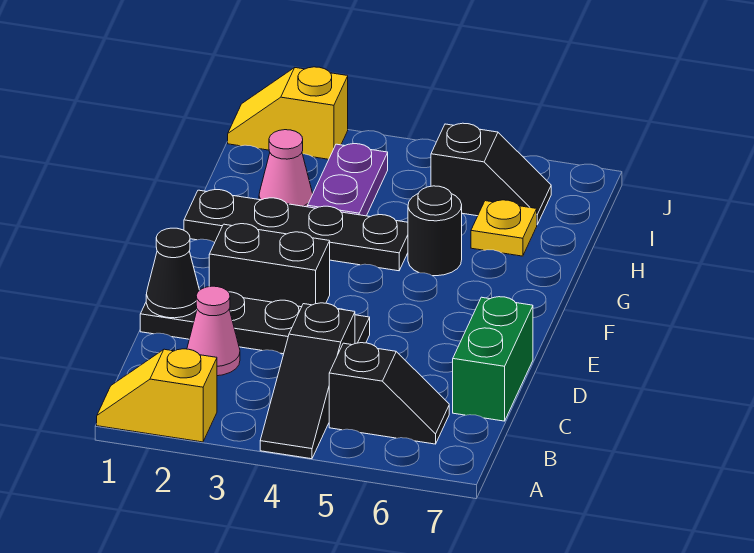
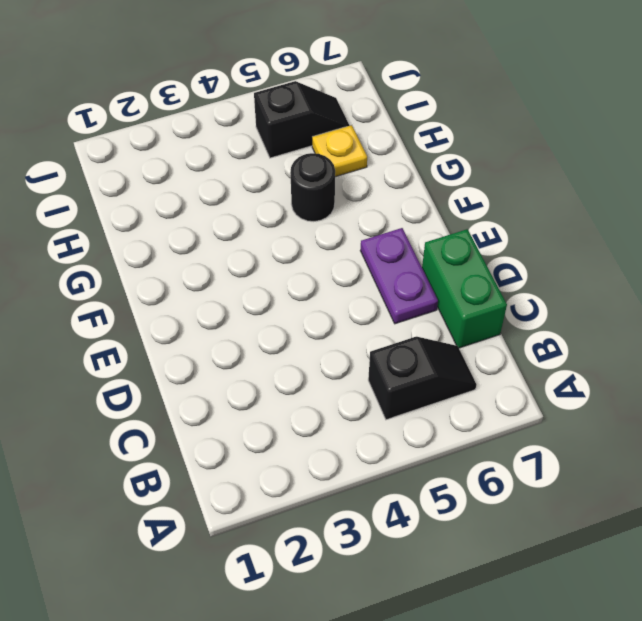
purple plate D6:E6 level 1 -> purple plate H3:I3 level 1
none -> yellow slope A1:A2 level 1 top 2
none -> black slope A4:C4 level 1 top C
none -> pink cone C2 level 1

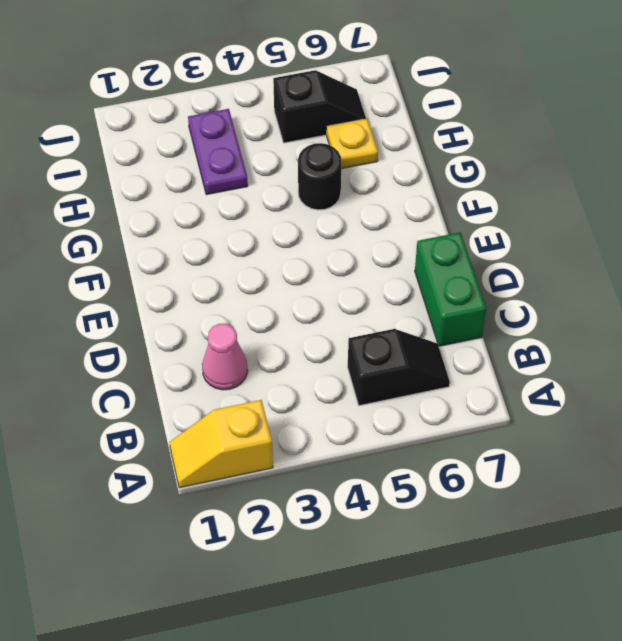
none -> black slope A4:C4 level 1 top C
none -> black plate D1:D4 level 1
none -> black brick E2:E3 level 1

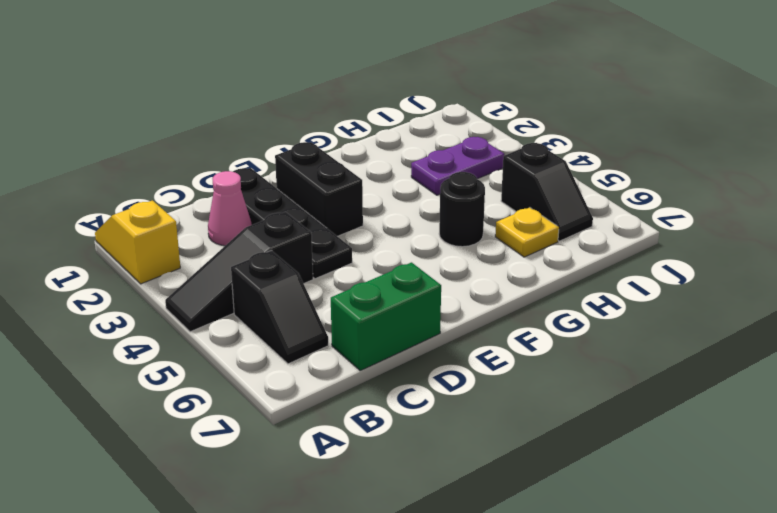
none -> black plate G1:G4 level 1
none -> pink cone H2 level 1
none -> yellow slope J1:J2 level 1 top 2

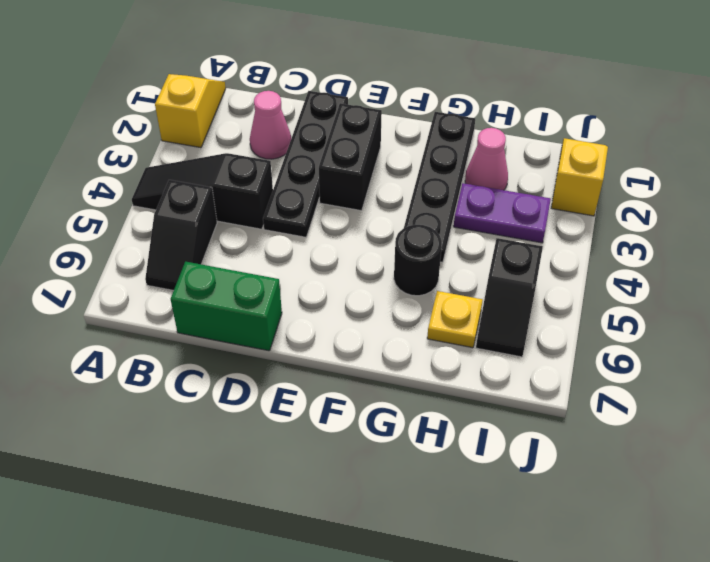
none -> black cone D1 level 2

